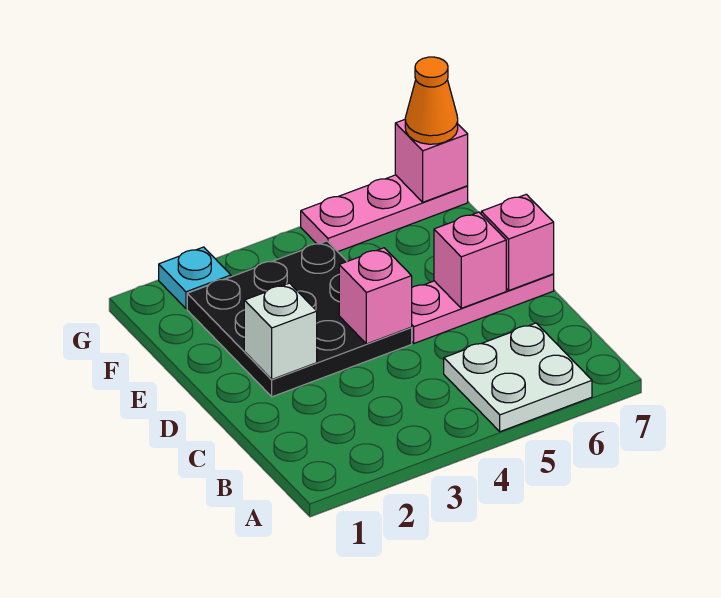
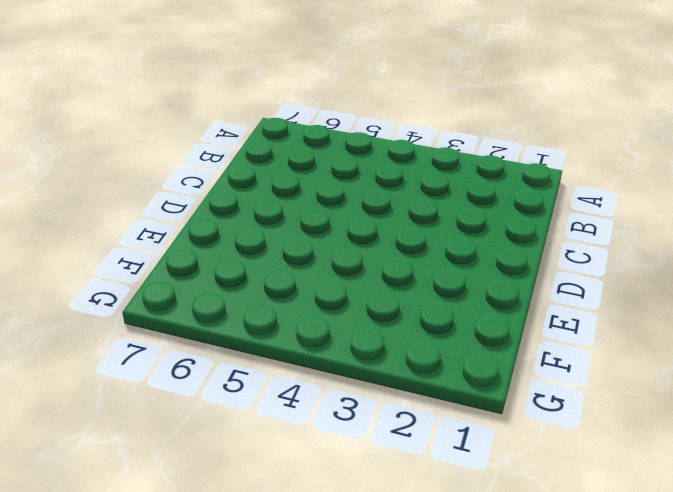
none -> white plate A5:B6 level 1
none -> black plate D2:F4 level 1

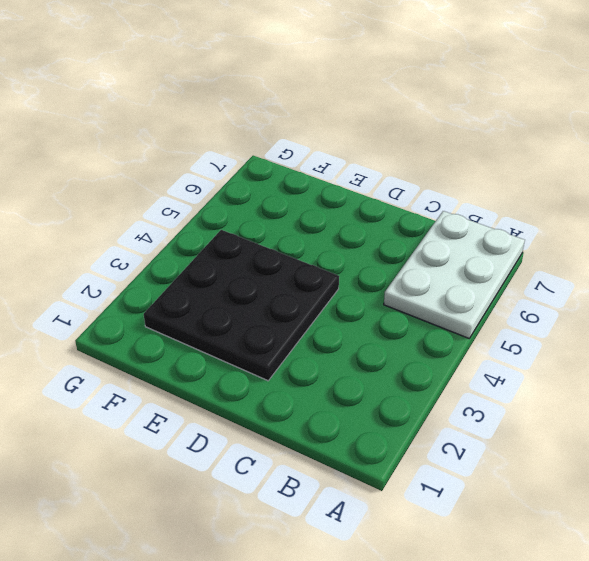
white plate A5:B7 level 1 -> white plate A5:B6 level 1
none -> pink plate D5:D7 level 1
none -> cyan plate G2 level 1

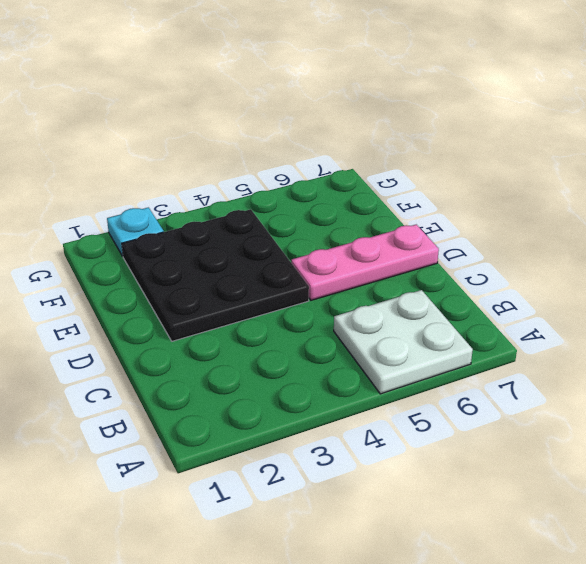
none -> pink plate G5:G7 level 1
none -> white brick D2 level 2

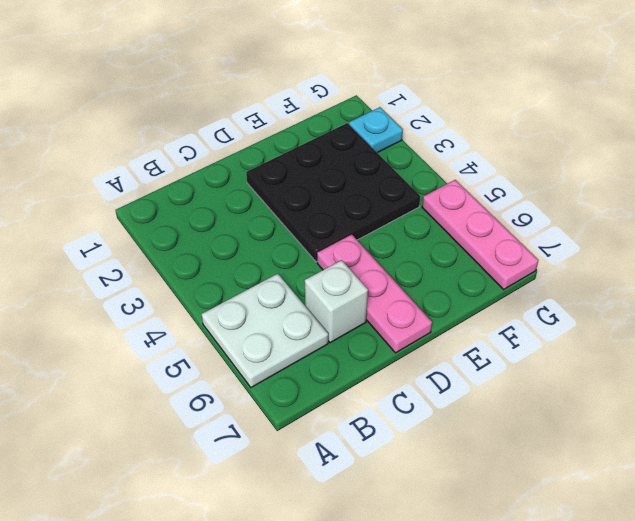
white brick C6 level 1 -> white brick D2 level 2
none -> pink brick D4 level 2
none -> pink brick D6 level 2

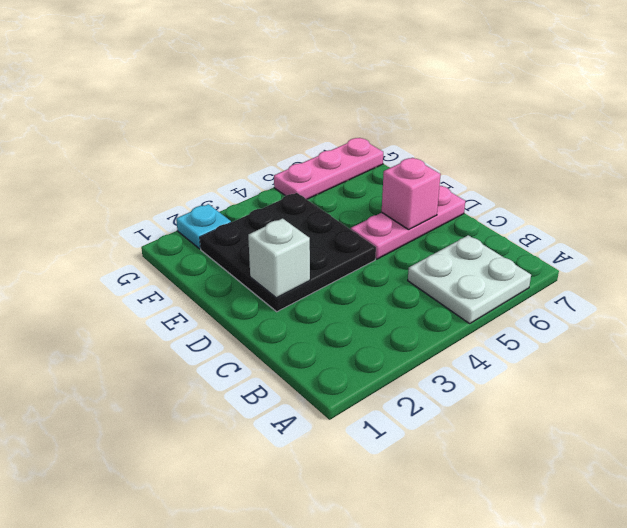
none -> pink brick D4 level 2
none -> pink brick D7 level 2

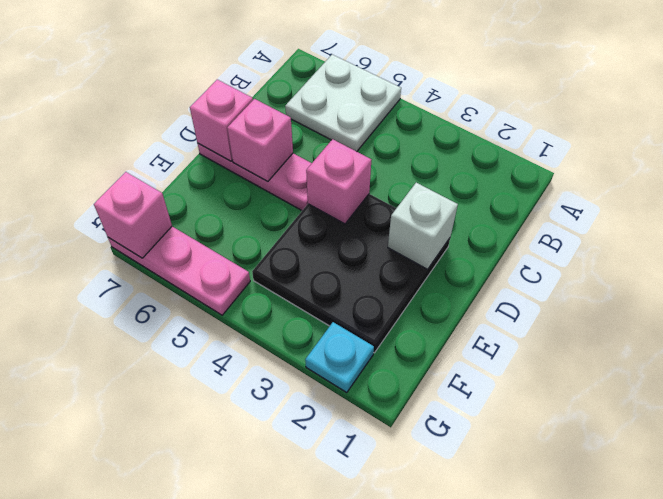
none -> orange cone G7 level 3

